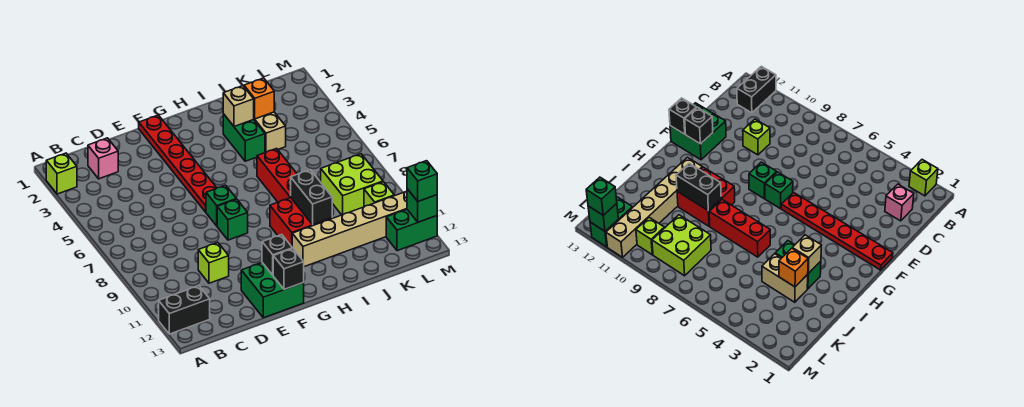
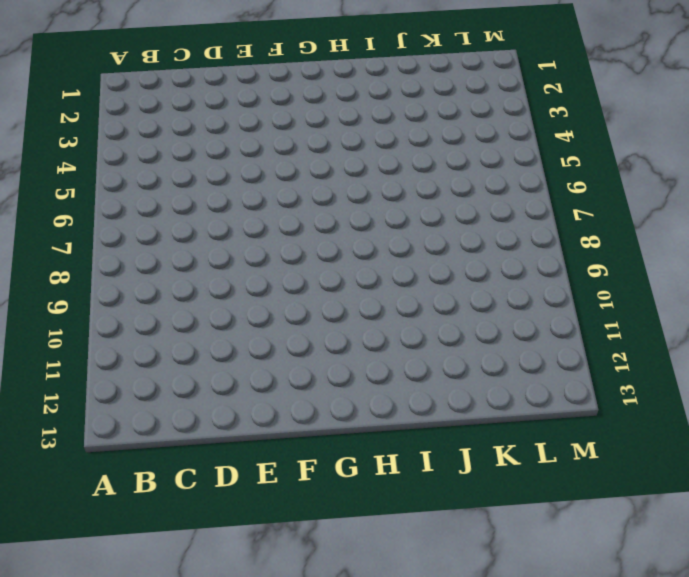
none -> lime brick A2 level 1
none -> black brick A12:B12 level 1
none -> pink brick C2 level 1

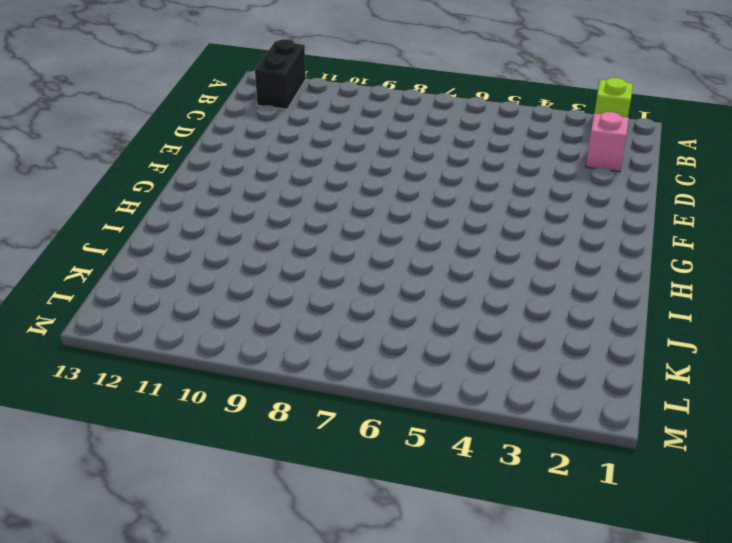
none -> lime brick D10 level 1
none -> green brick E12:F13 level 1
none -> red plate F1:F6 level 1

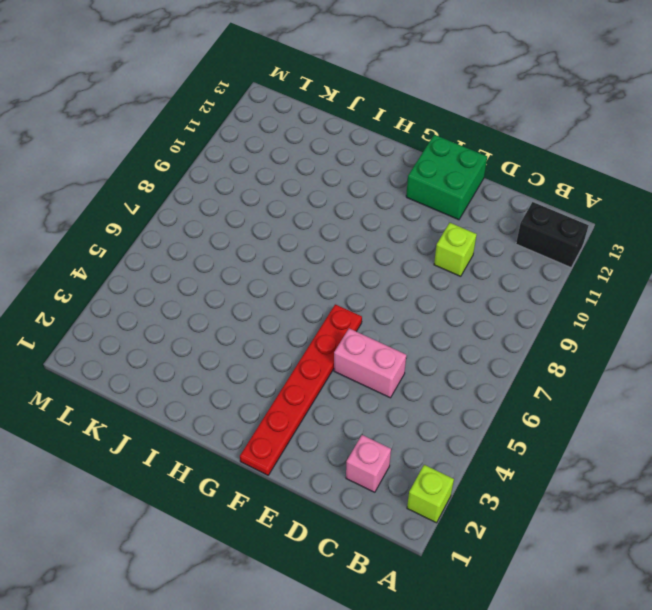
pink brick D5:E5 level 1 -> none
none -> green brick F7 level 1
none -> green brick F8 level 1
none -> red brick H9:I10 level 1

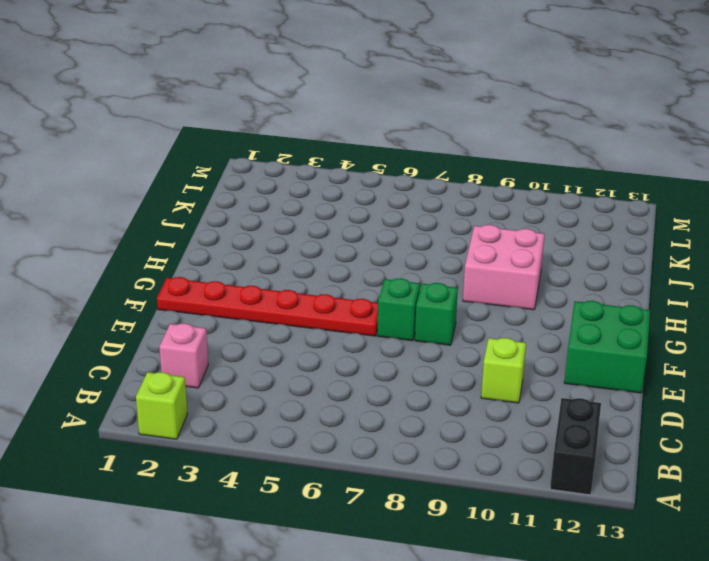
pink brick H9:I10 level 1 -> red brick H9:I10 level 1
none -> tan brick H11:M11 level 1
none -> green brick I3:I4 level 1
none -> red brick I6:I8 level 1

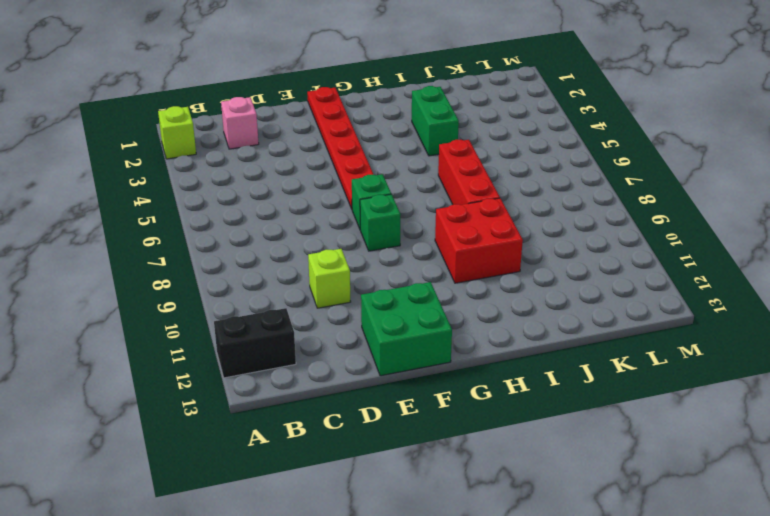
none -> tan brick H11:M11 level 1
none -> tan brick J3:J4 level 1
none -> lime brick K8:L9 level 1

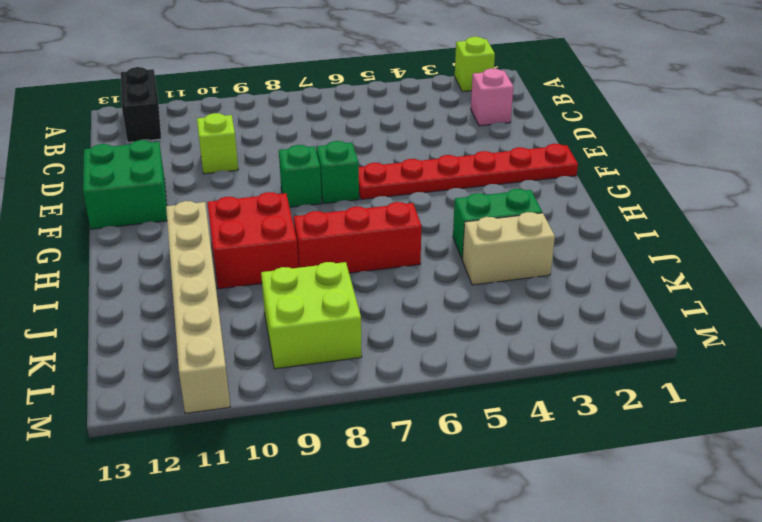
none -> lime brick L10 level 1
none -> green brick L12:M12 level 1
none -> black brick F12 level 2

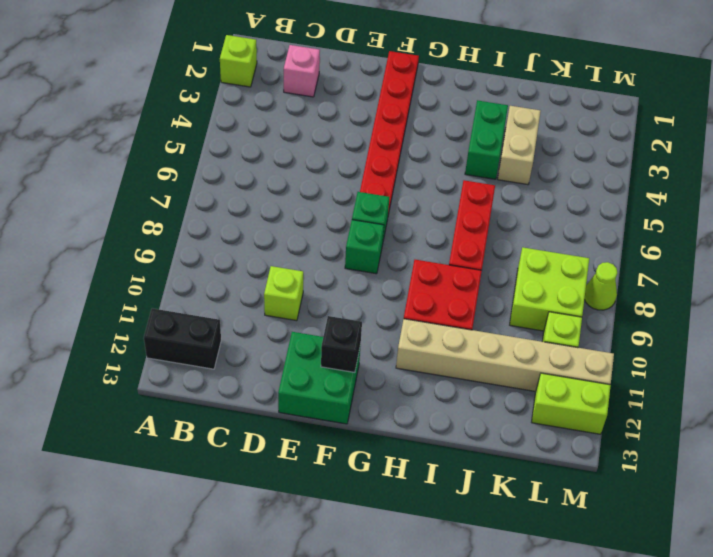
lime brick L12:M12 level 1 -> green brick L12:M12 level 1
lime cone M8 level 1 -> none
none -> black brick F13 level 2
none -> tan brick I3 level 2
none -> black brick I9:I10 level 2

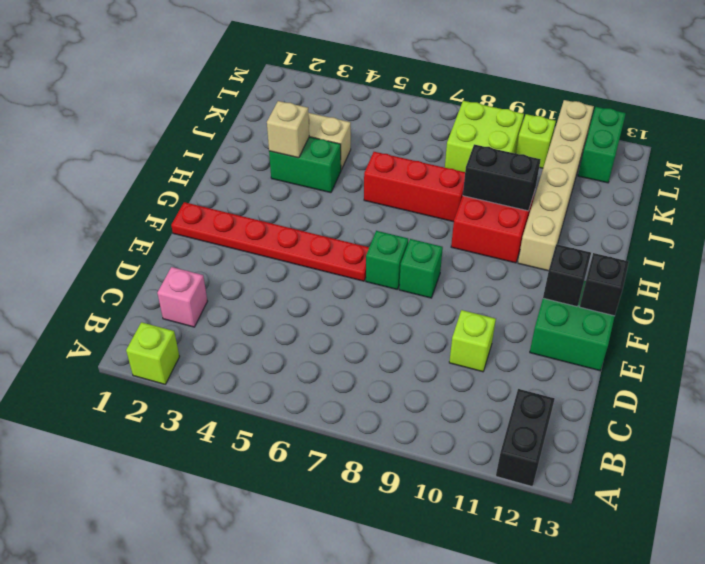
none -> orange brick J3 level 2
none -> green brick M12 level 2
none -> green brick M12 level 3

